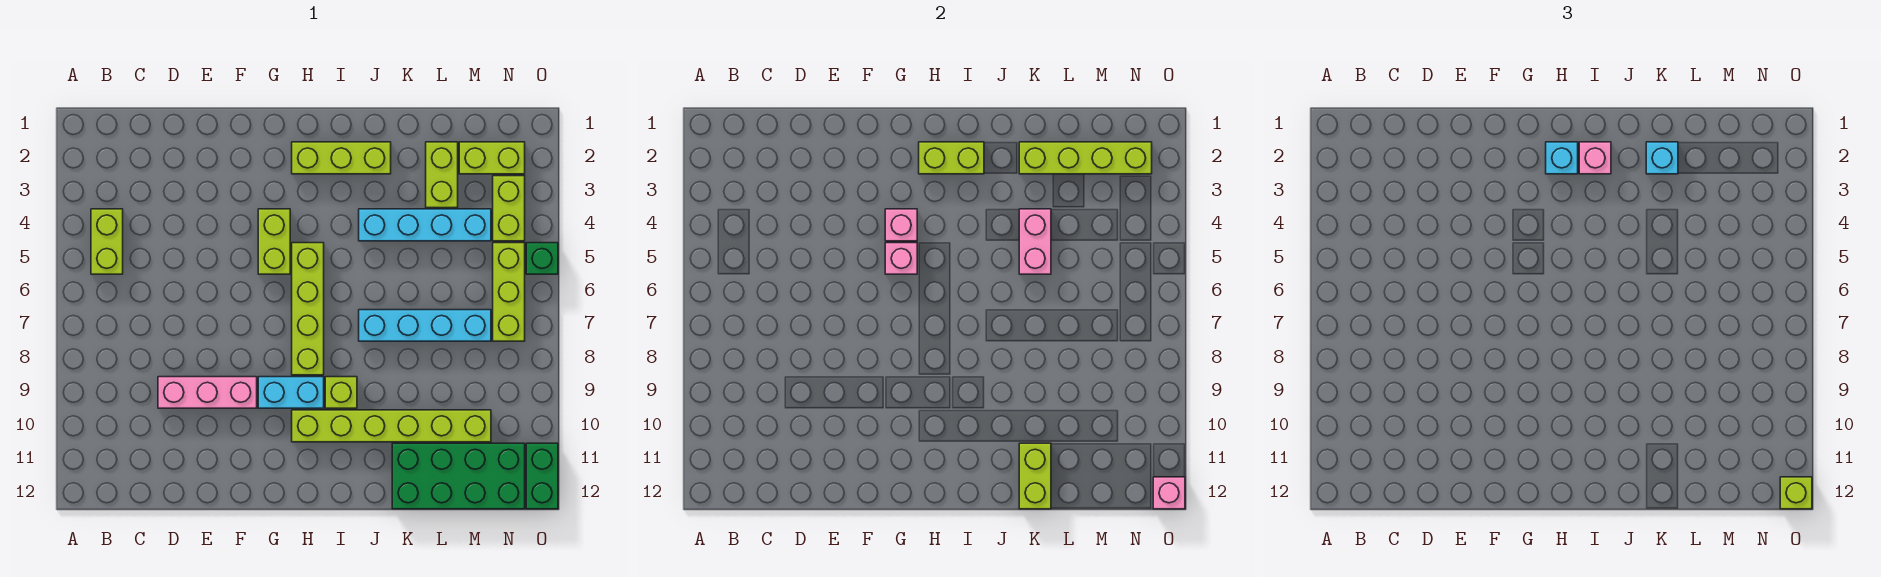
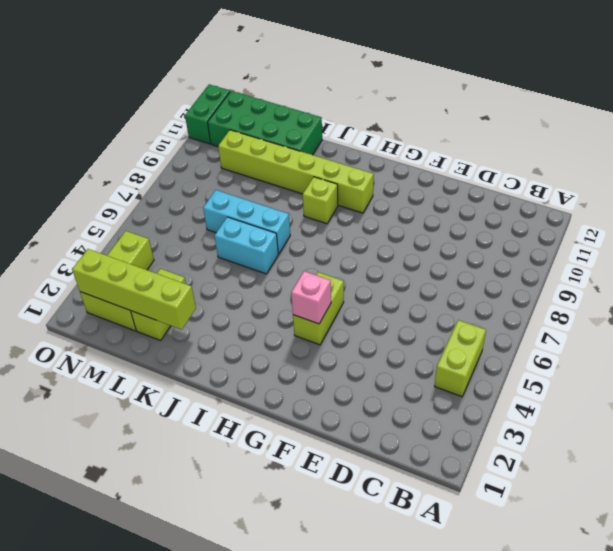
cyan brick J6:K6 level 1 -> cyan brick G9:H9 level 1
cyan brick J7:L7 level 1 -> cyan brick J7:M7 level 1
none -> pink brick D9:F9 level 1
none -> lime brick H2:J2 level 1
none -> lime brick H5:H8 level 1

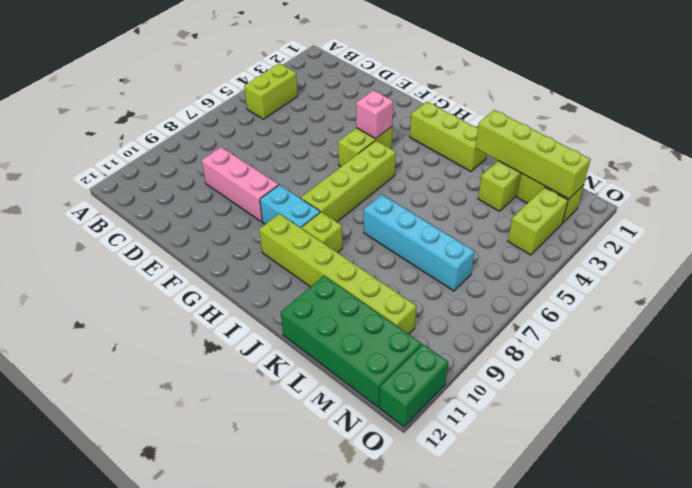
none -> cyan brick J4:M4 level 1
none -> lime brick N5:N7 level 1
none -> green brick O5 level 1

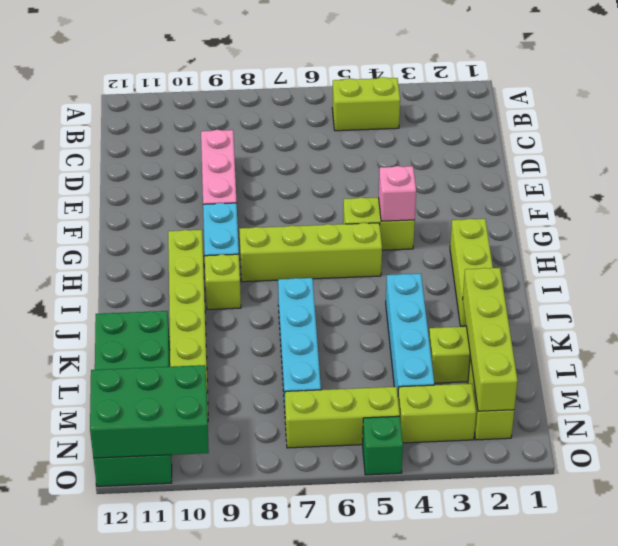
green brick N10:O12 level 2 -> pink brick O12 level 2
none -> pink brick G5 level 2
none -> lime brick H2:I2 level 2
none -> pink brick K4:K5 level 2

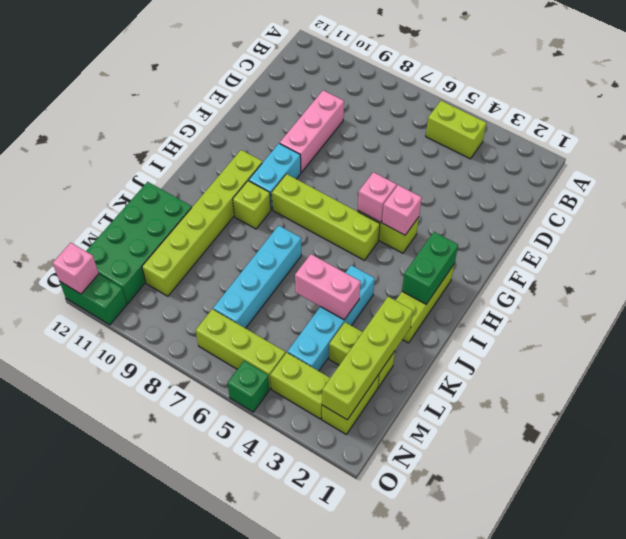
green brick H2:I2 level 2 -> lime brick H2:I2 level 2
none -> lime brick K11:K12 level 2
none -> cyan brick H2 level 3
none -> pink brick I2 level 3

